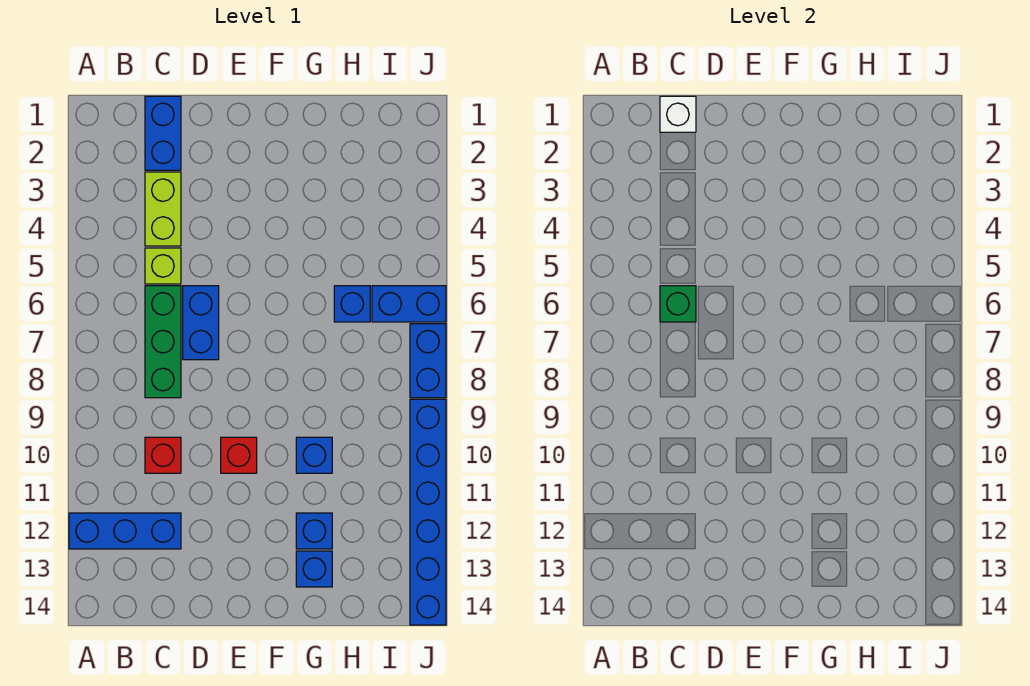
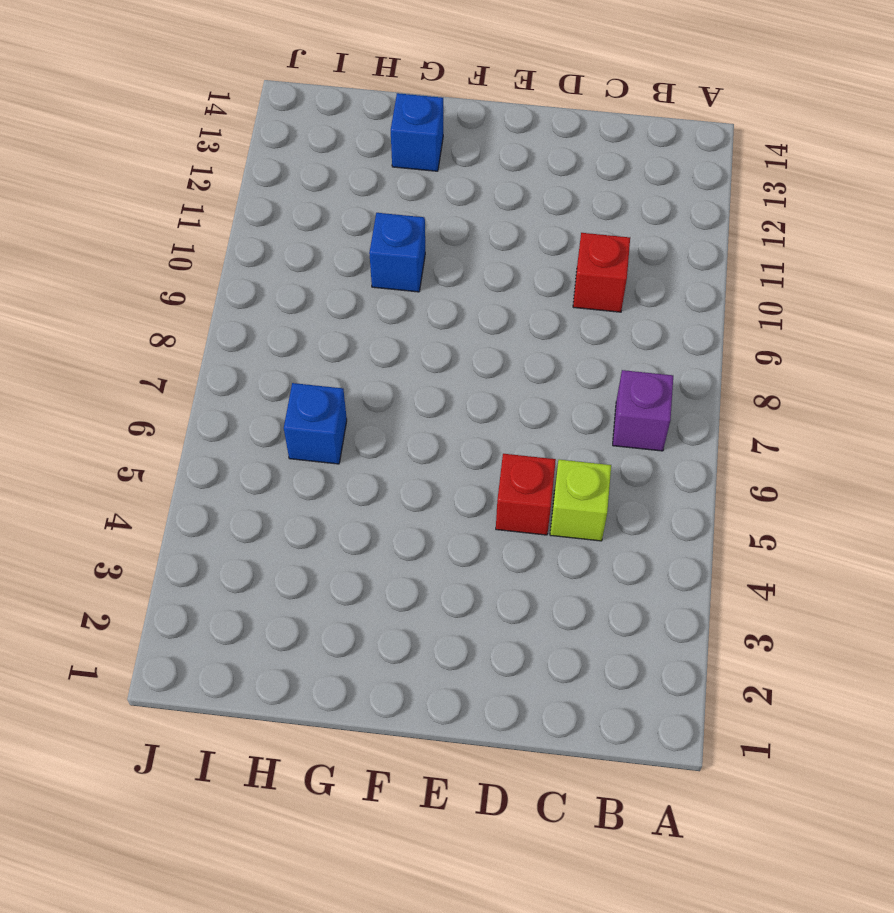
purple brick B7 level 1 -> none
red brick D5 level 1 -> red brick E10 level 1
none -> blue brick A12:C12 level 1
none -> blue brick C1:C2 level 1
none -> lime brick C3:C4 level 1

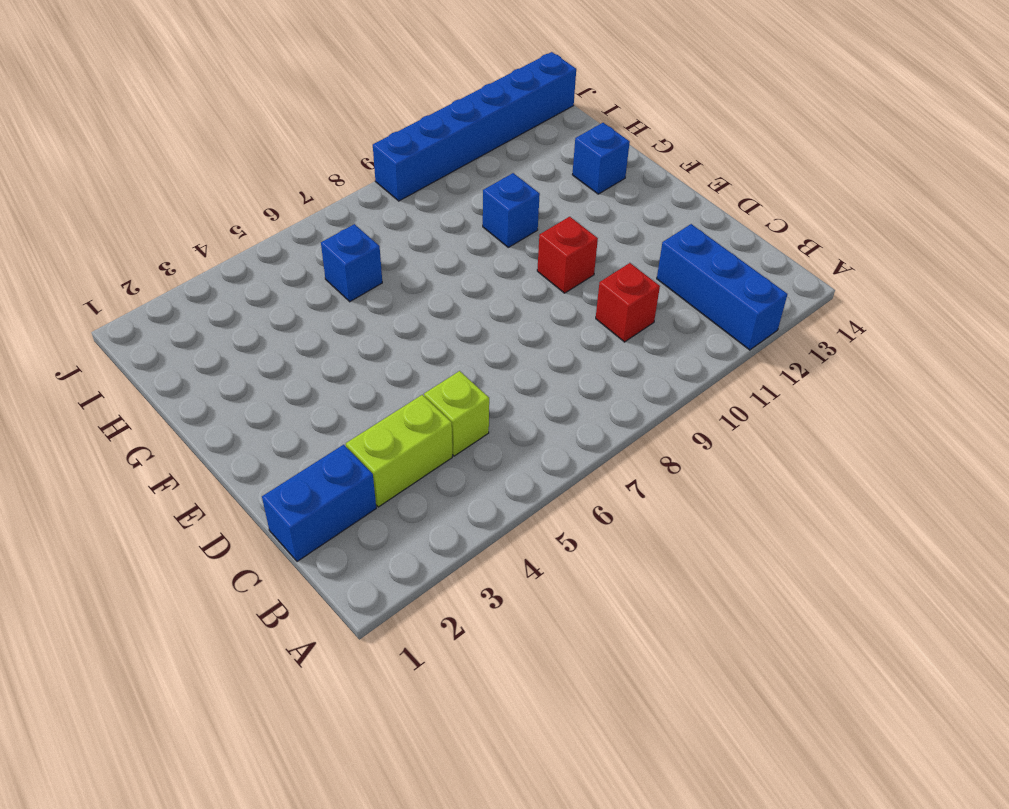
none -> green brick C6:C8 level 1
none -> blue brick D6:D7 level 1
none -> blue brick G12 level 1

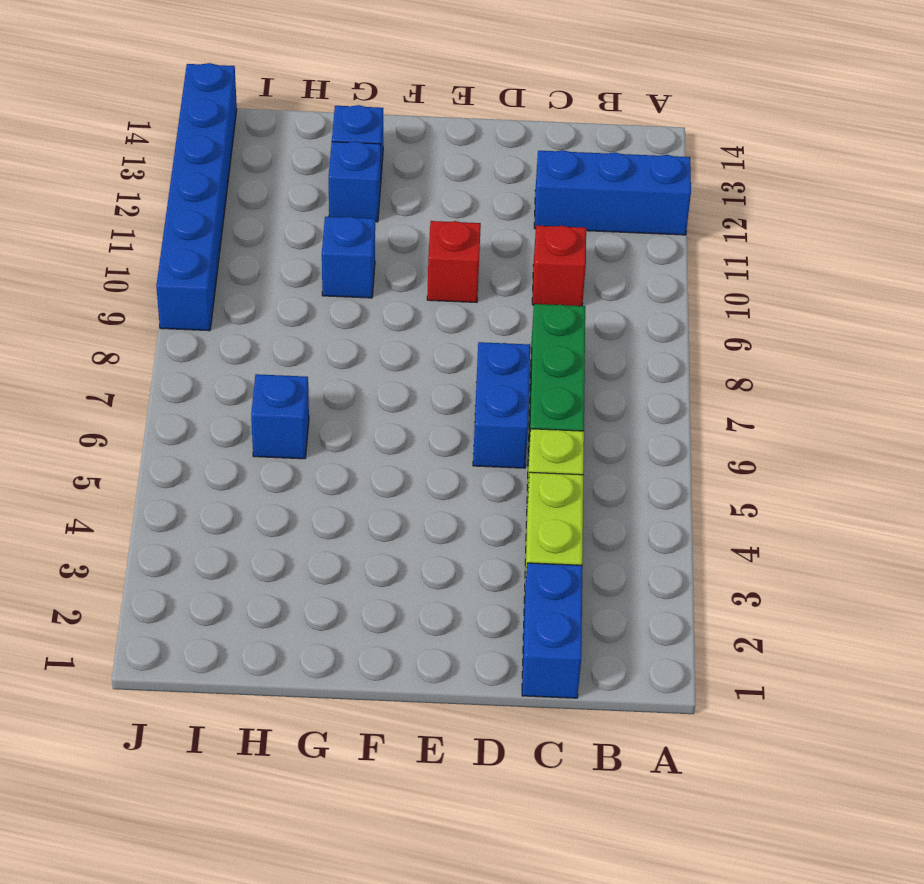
none -> blue brick I6:J6 level 1
none -> blue brick J7:J8 level 1
none -> white brick C1 level 2

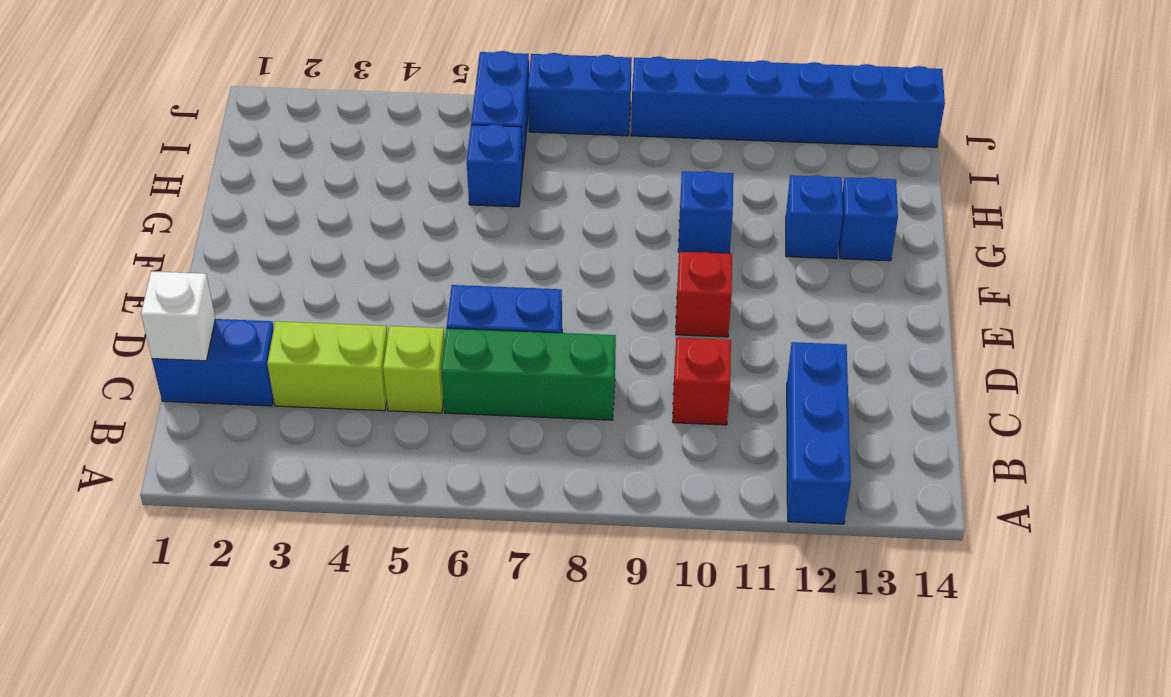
none -> green brick C6 level 2

